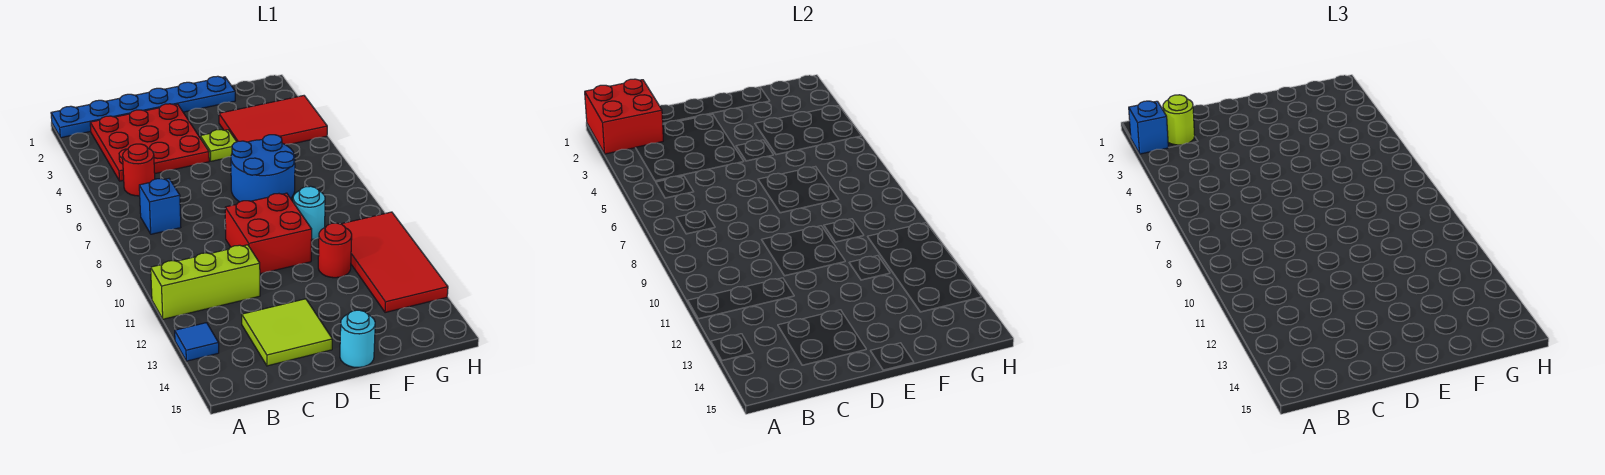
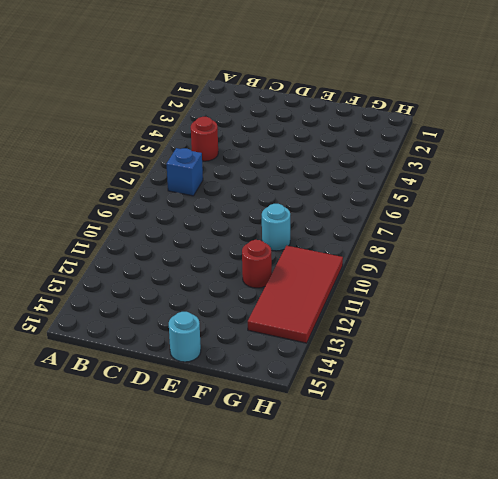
none -> blue plate A1:F1 level 1
none -> lime brick A11:C11 level 1
none -> blue tile A13 level 1

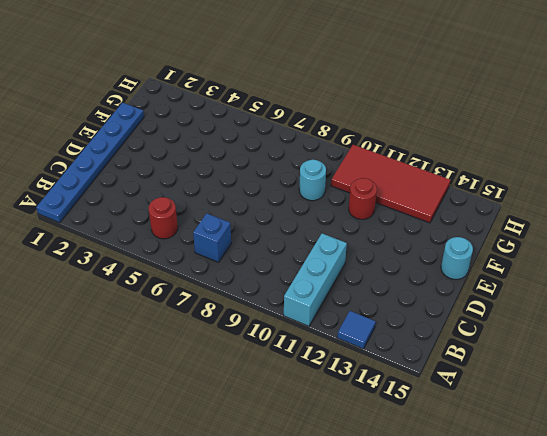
cyan brick A11:C11 level 1 -> lime brick A11:C11 level 1
none -> red plate B2:D4 level 1
none -> lime tile C13:D14 level 1
none -> red brick D9:E10 level 1

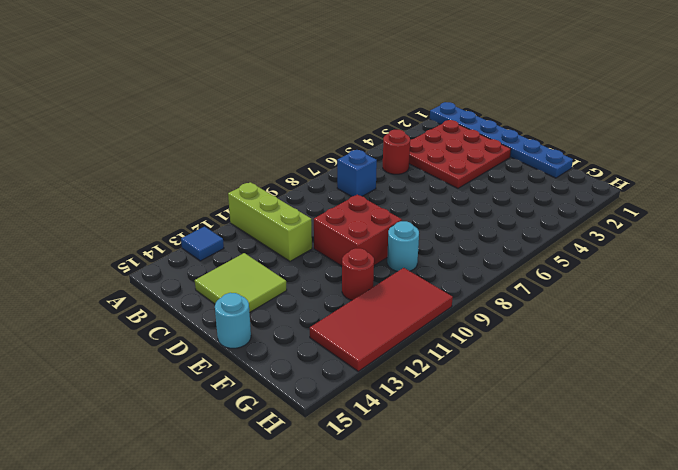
none -> lime plate E4 level 1
none -> blue round brick E6:F7 level 1
none -> red tile F3:H4 level 1

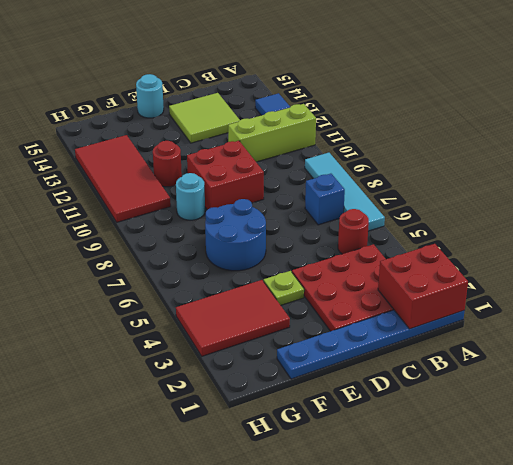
cyan tile A6:A9 level 1 -> none
none -> blue brick A2 level 3
none -> lime round brick B2 level 3

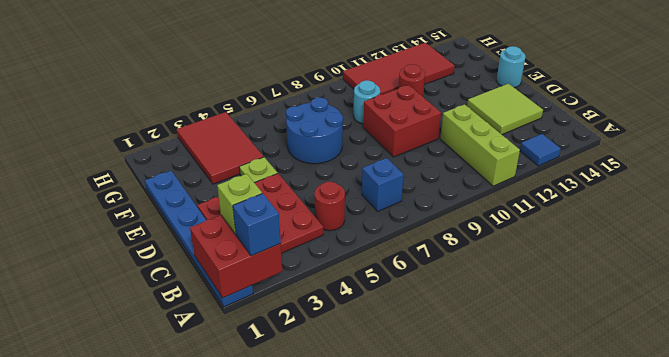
lime brick B2 level 3 -> lime round brick B2 level 3

